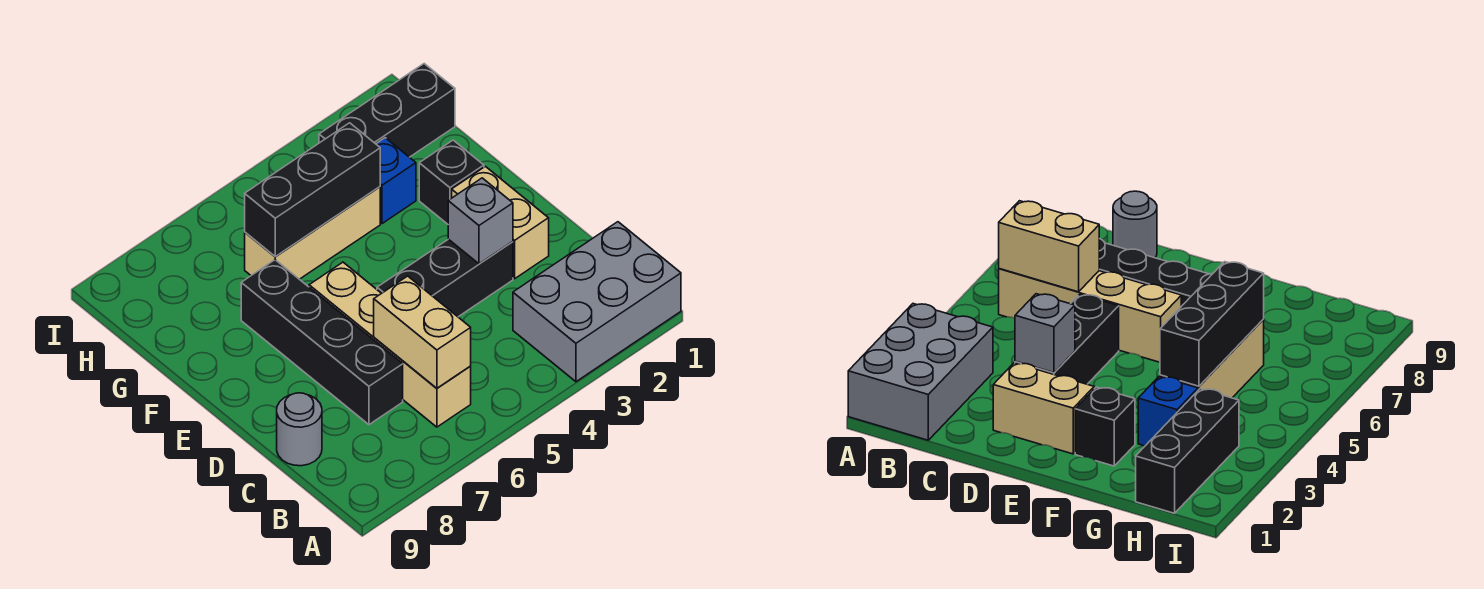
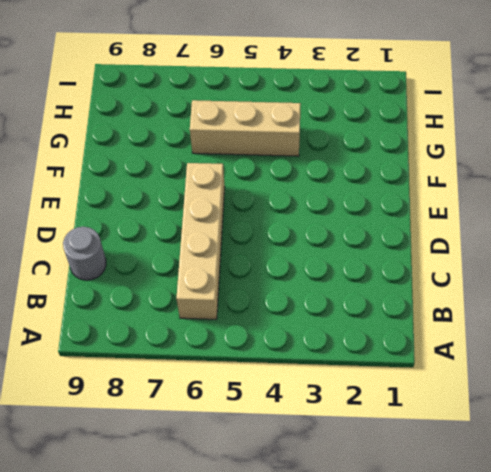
none -> grey brick A1:B3 level 1
none -> black brick C7:F7 level 1
none -> tan brick D2:E2 level 1

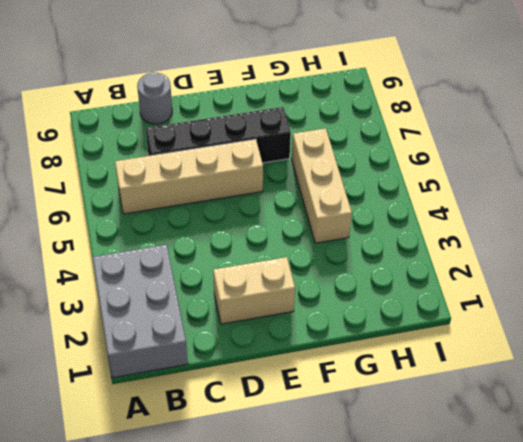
none -> black brick D3:D5 level 1
none -> black brick F2 level 1
none -> blue brick G3 level 1

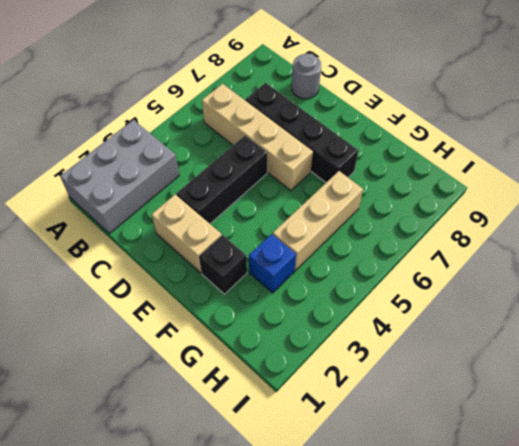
none -> black brick H1:H3 level 1
none -> tan brick B6:C6 level 2
none -> grey brick D3 level 2

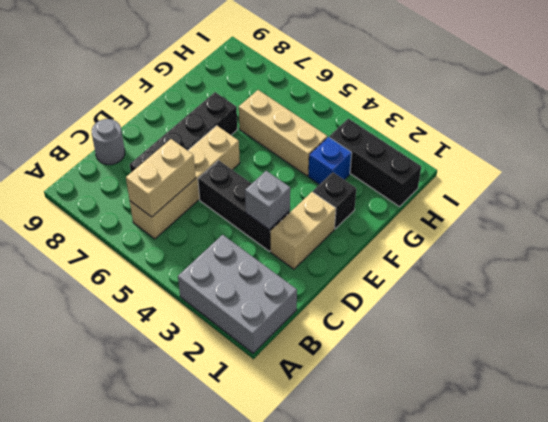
none -> black brick G4:G6 level 2

